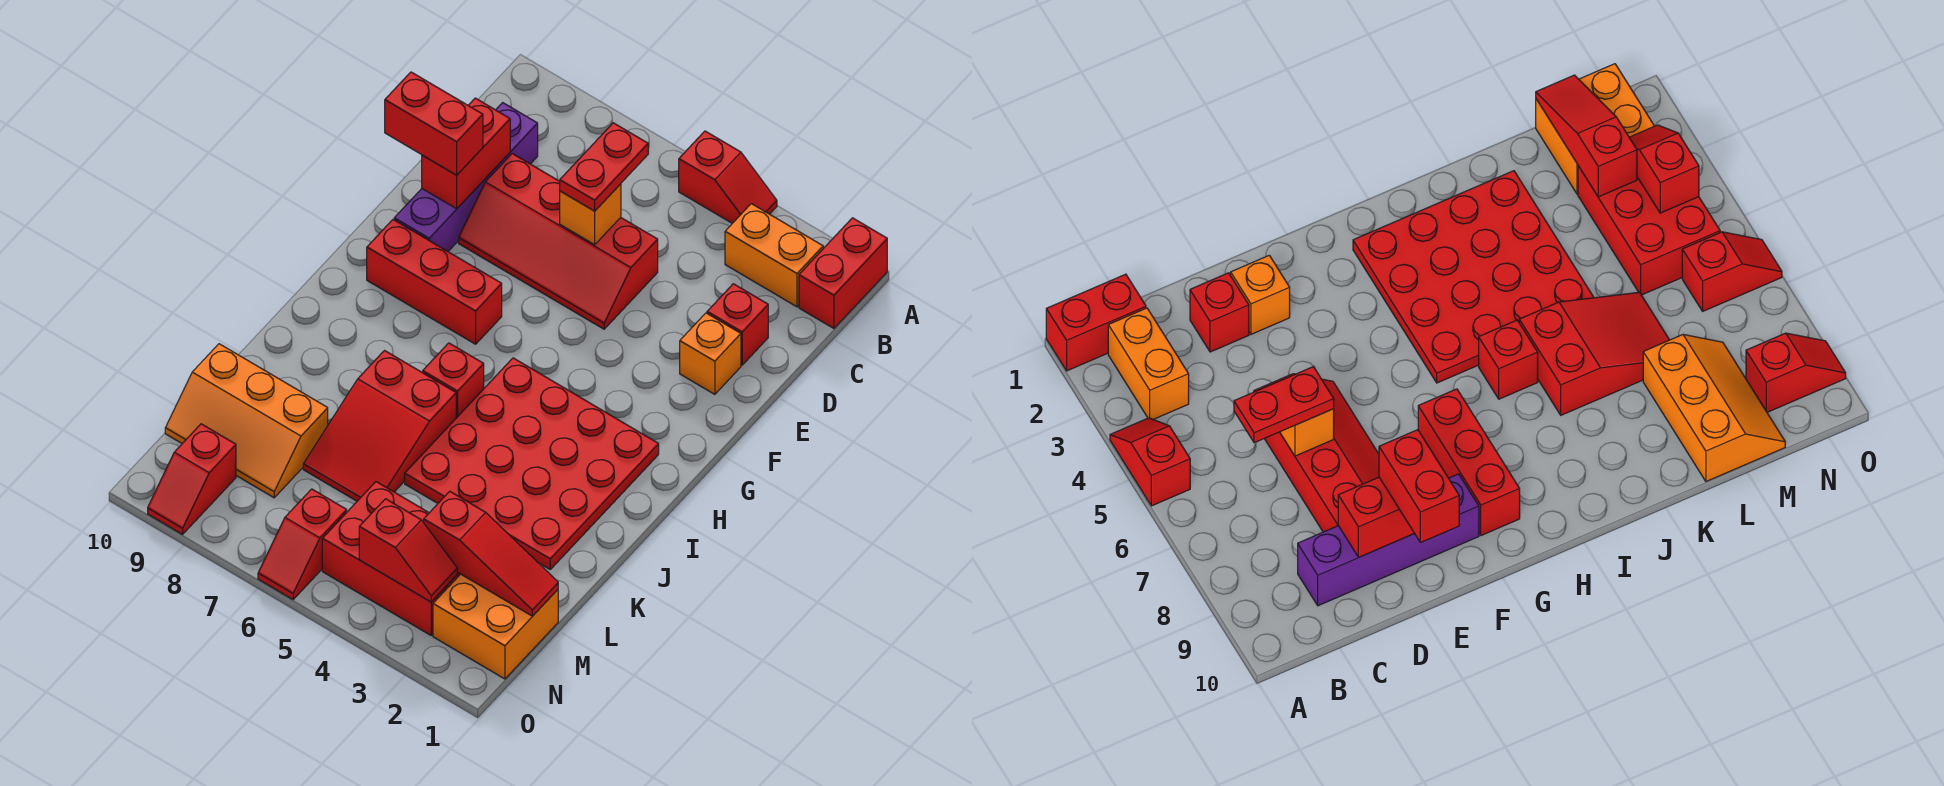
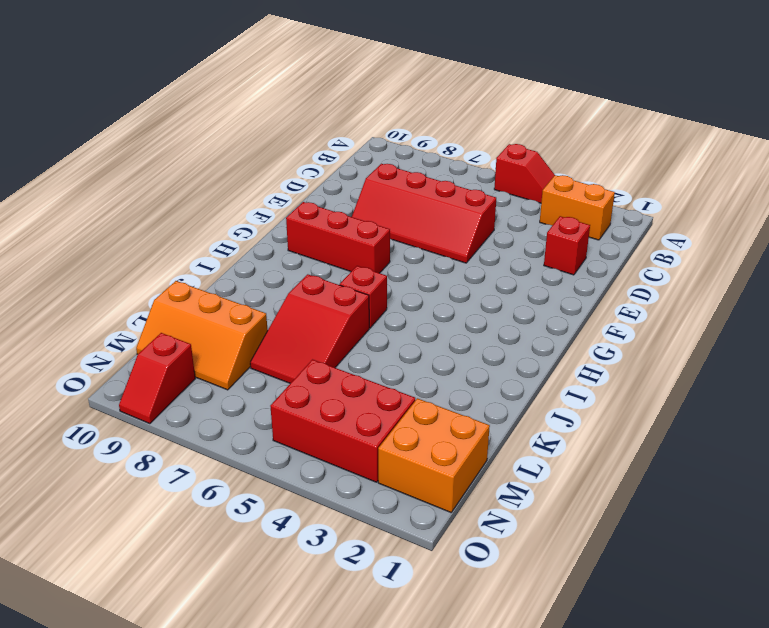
none -> red brick A1:B1 level 1
none -> purple brick C9:F9 level 1
none -> orange brick E2 level 1

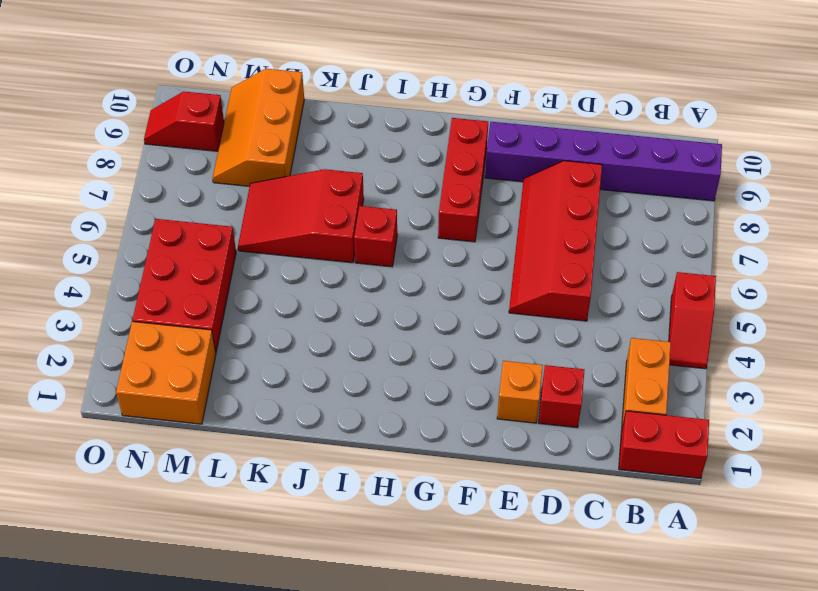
purple brick A9:F9 level 1 -> purple brick C9:F9 level 1
none -> red plate H2:K5 level 1
none -> red slope N6:O6 level 1 top N
none -> orange brick D6 level 2

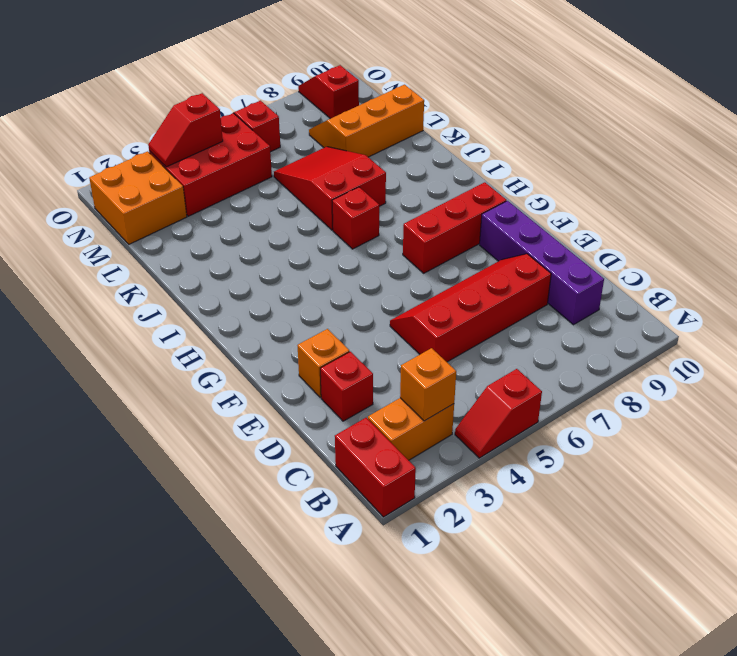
orange brick B3 level 2 -> orange brick D6 level 2
none -> red plate H2:K5 level 1
none -> red brick D9:E9 level 2
none -> red slope M1:M3 level 2 top 3

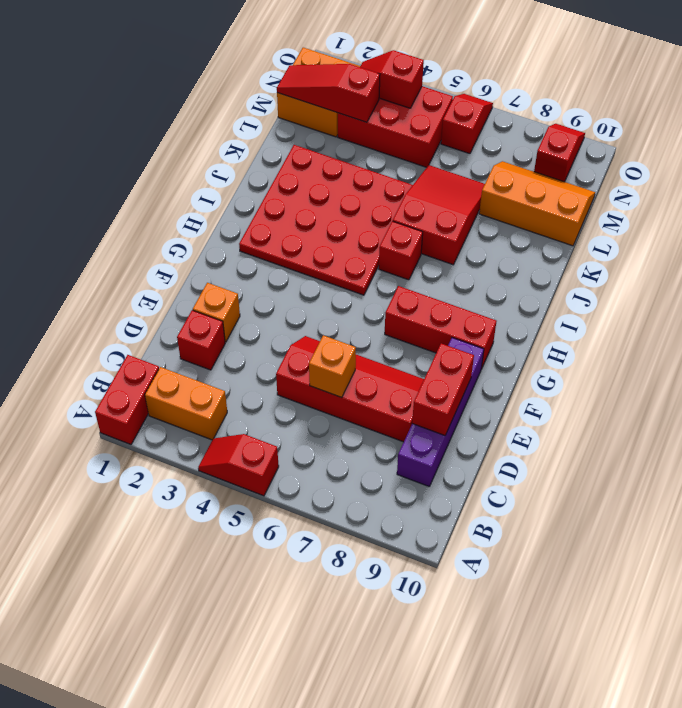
none -> red plate C6:D6 level 3
none -> red brick E9:E10 level 3

